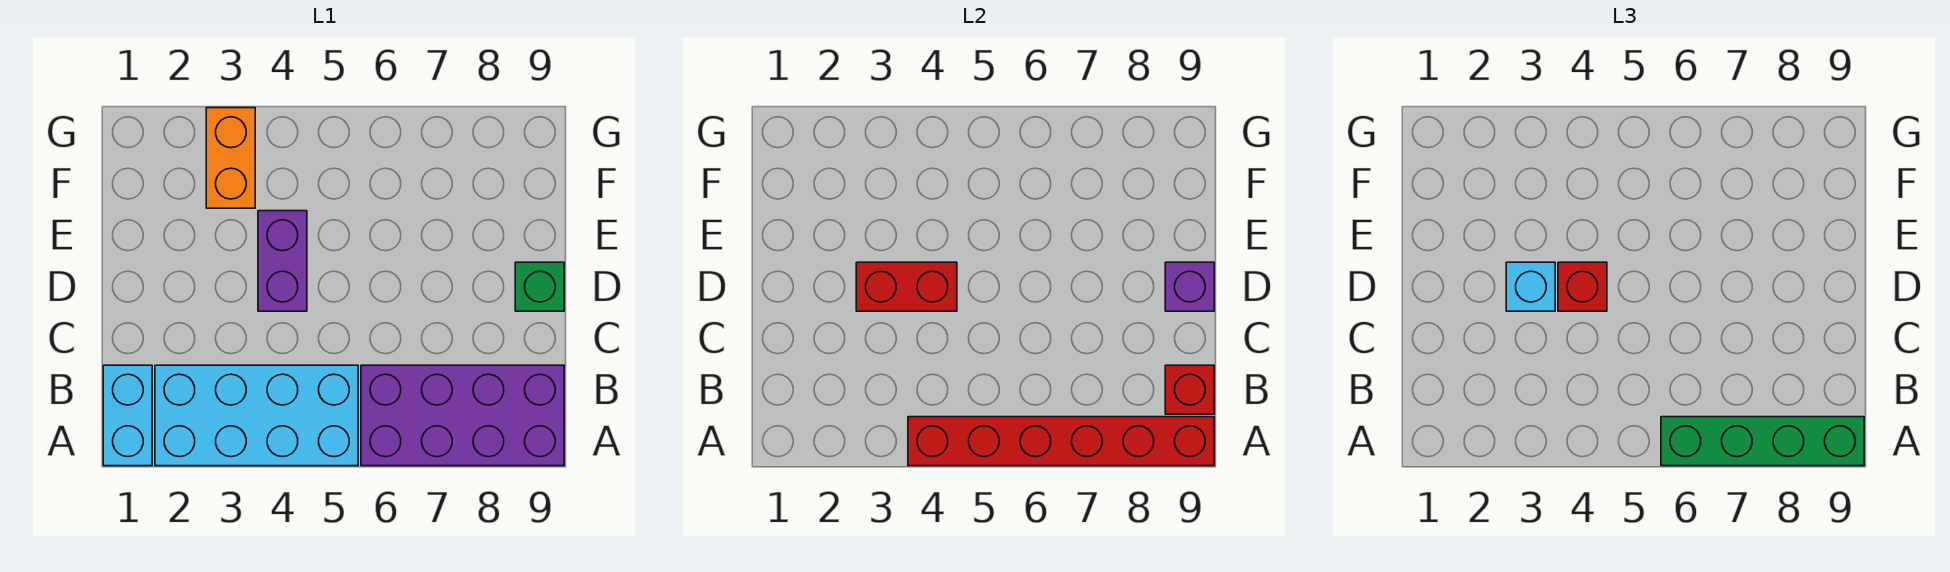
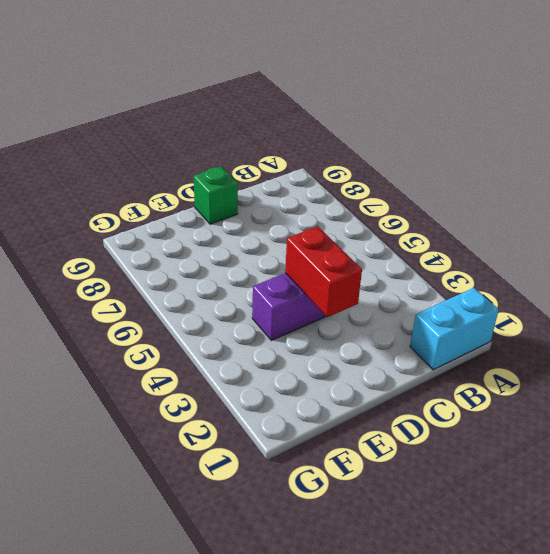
none -> cyan brick A2:B5 level 1
none -> purple brick A6:B9 level 1
none -> orange brick F3:G3 level 1

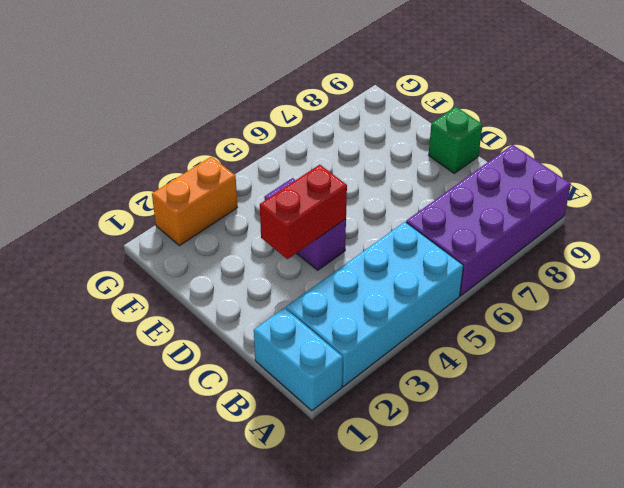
orange brick G2:G3 level 1 -> orange brick F3:G3 level 1
none -> red brick A4:A9 level 2
none -> red brick B9 level 2
none -> purple brick D9 level 2

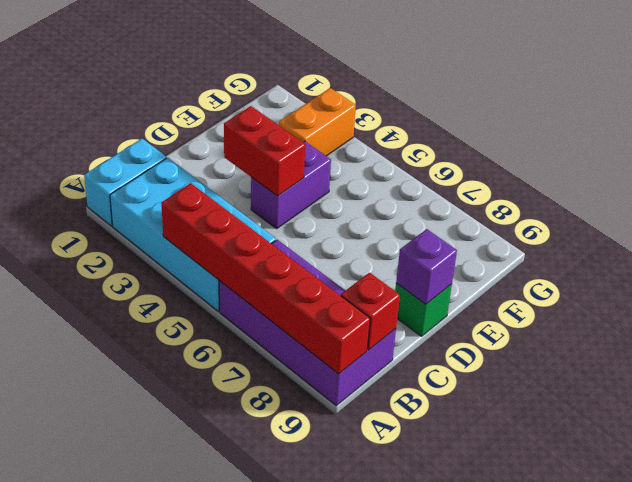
none -> green brick A6:A9 level 3
none -> cyan brick D3 level 3
none -> red brick D4 level 3

